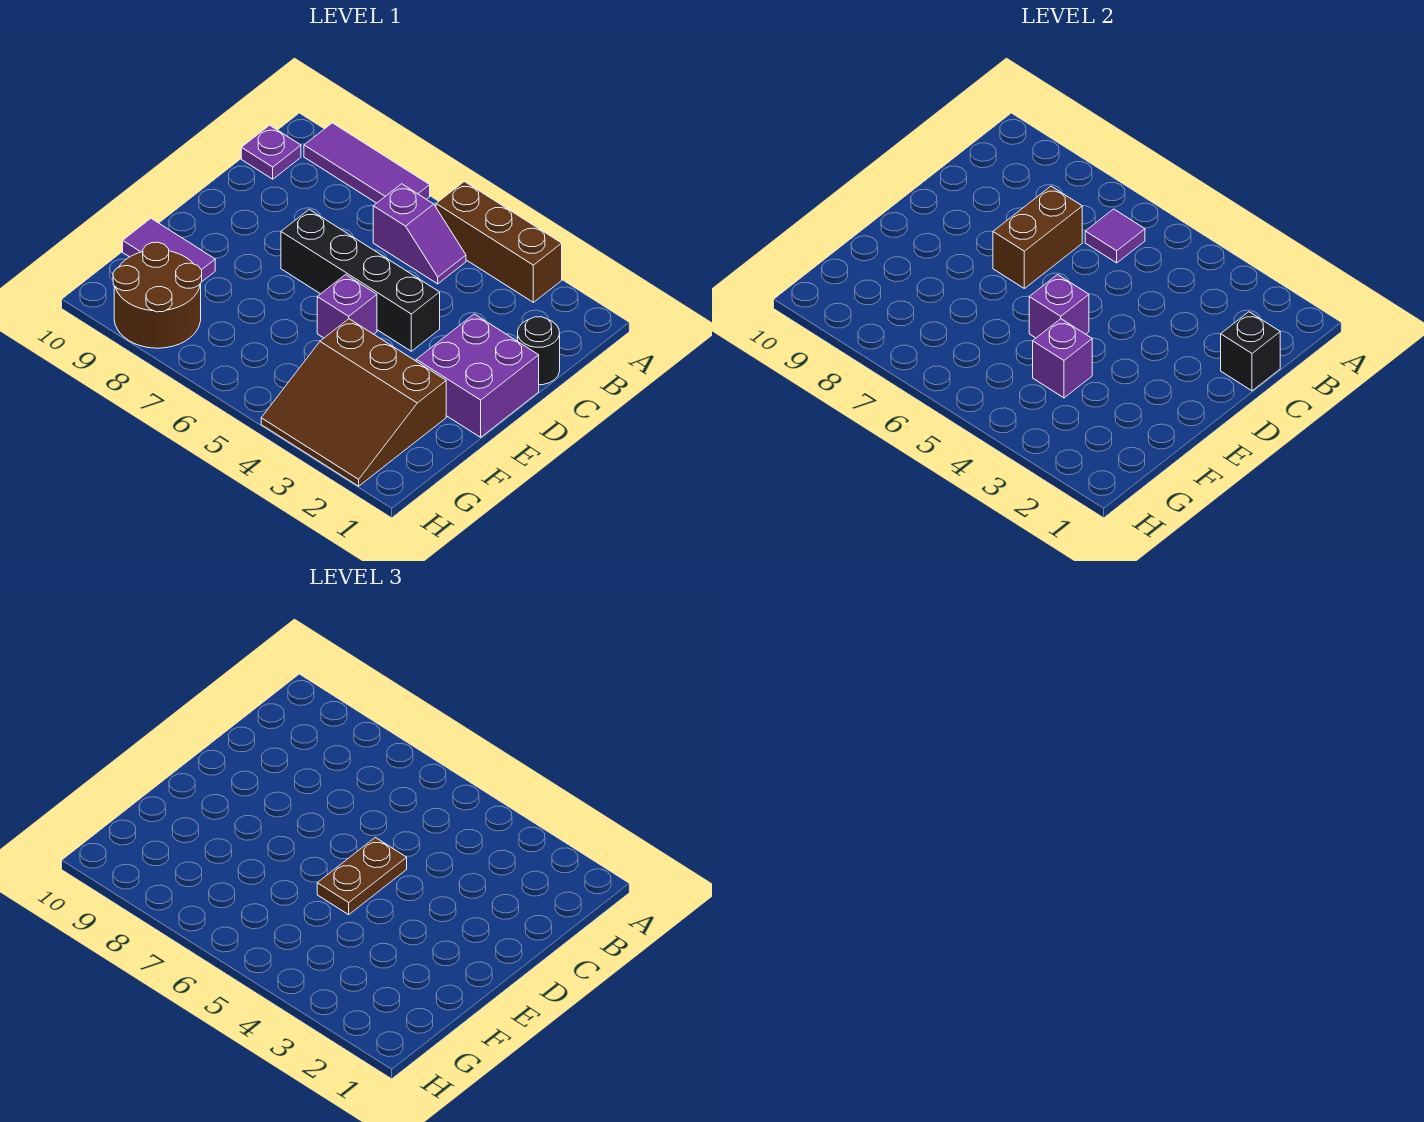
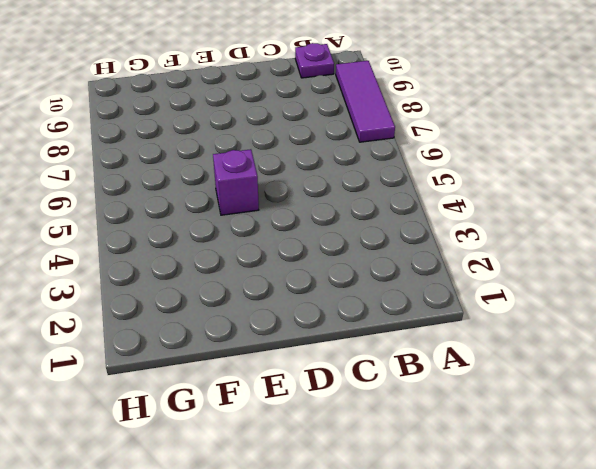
none -> brown brick A3:A5 level 1
none -> purple slope B5:B6 level 1 top 6
none -> black round brick C1 level 1

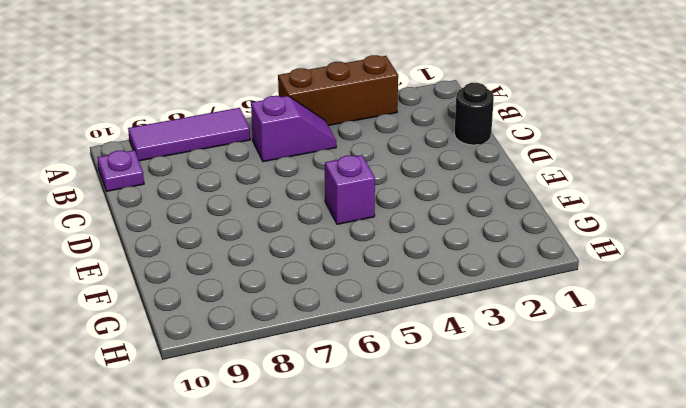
none -> purple brick D1:E2 level 1
none -> black brick D4:D7 level 1
none -> brown slope F2:H4 level 1 top F

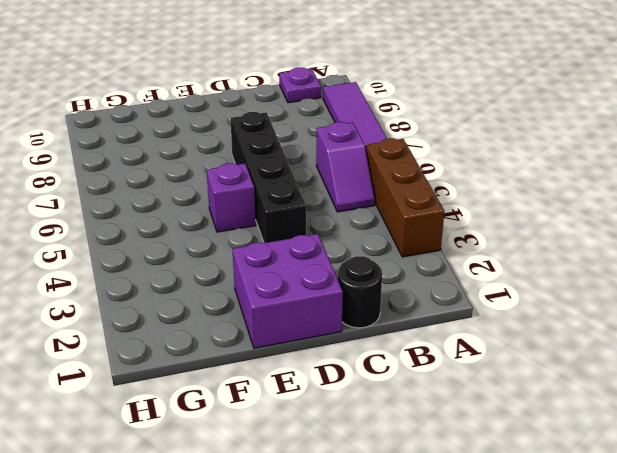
none -> brown slope F2:H4 level 1 top F
none -> purple tile F9:F10 level 1
none -> brown round brick G8:H9 level 1

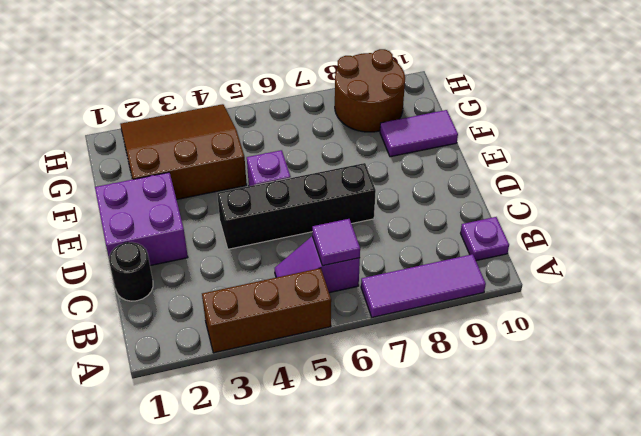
none -> black brick C1 level 2
none -> brown brick C7:D7 level 2
none -> purple brick E5 level 2

